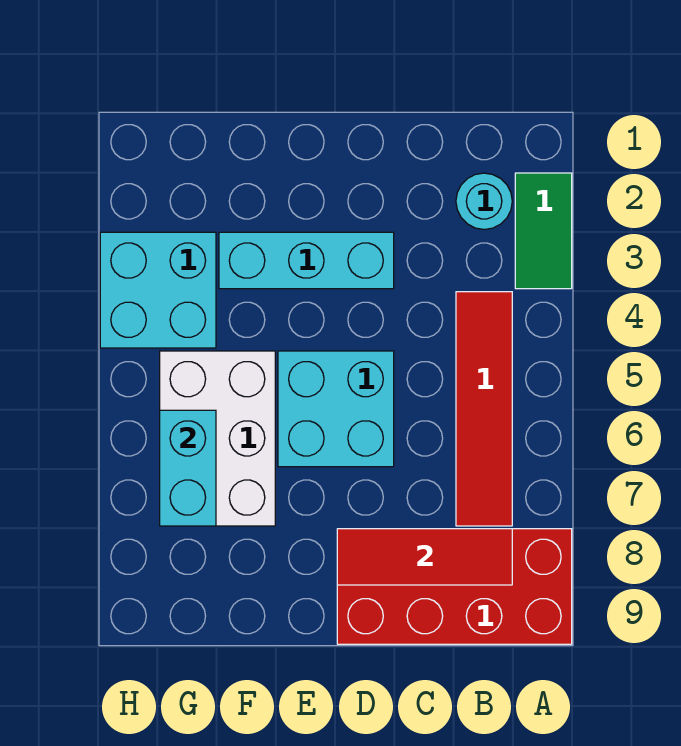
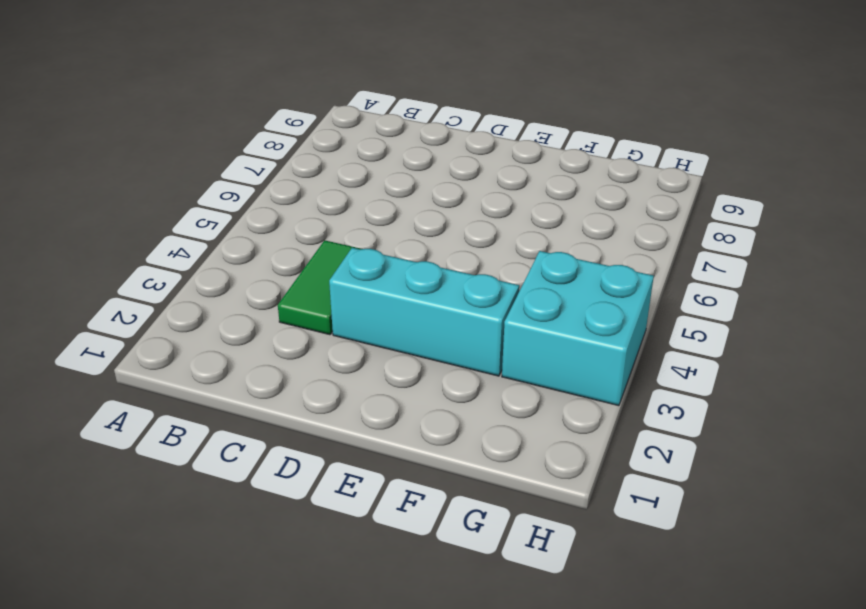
green tile C3:C4 level 1 -> green tile A2:A3 level 1
none -> red brick A8:D9 level 1
none -> cyan round brick B2 level 1

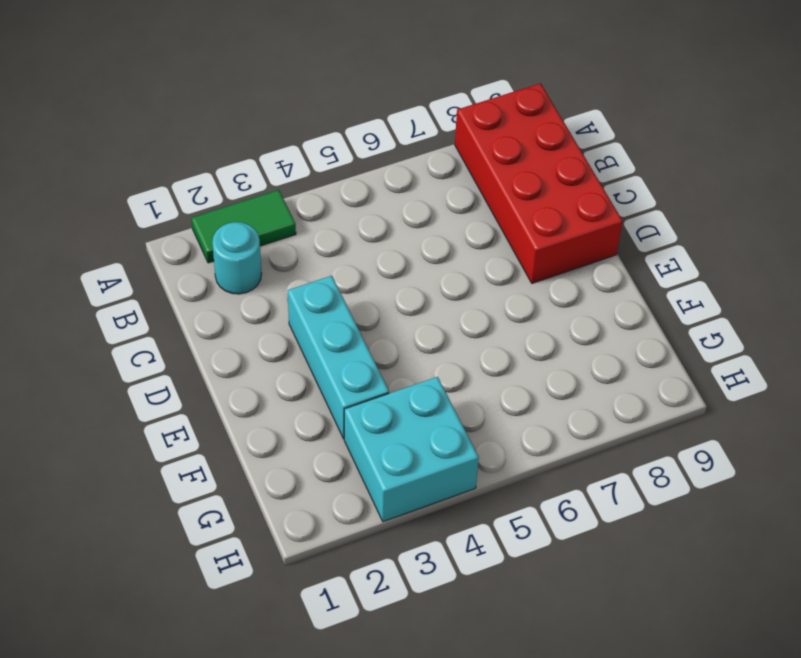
none -> red tile B4:B7 level 1
none -> cyan brick D5:E6 level 1

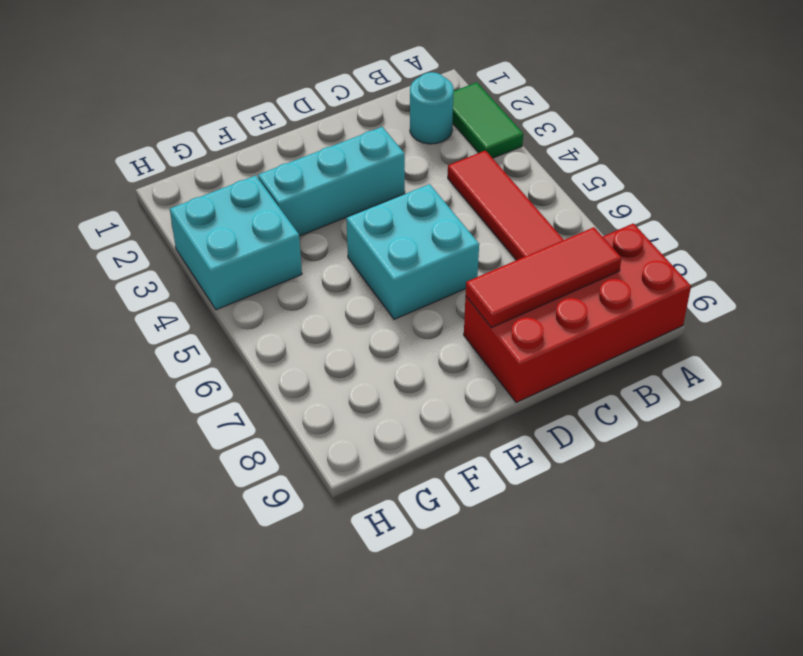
none -> white brick F5:G7 level 1
none -> cyan brick G6:G7 level 2

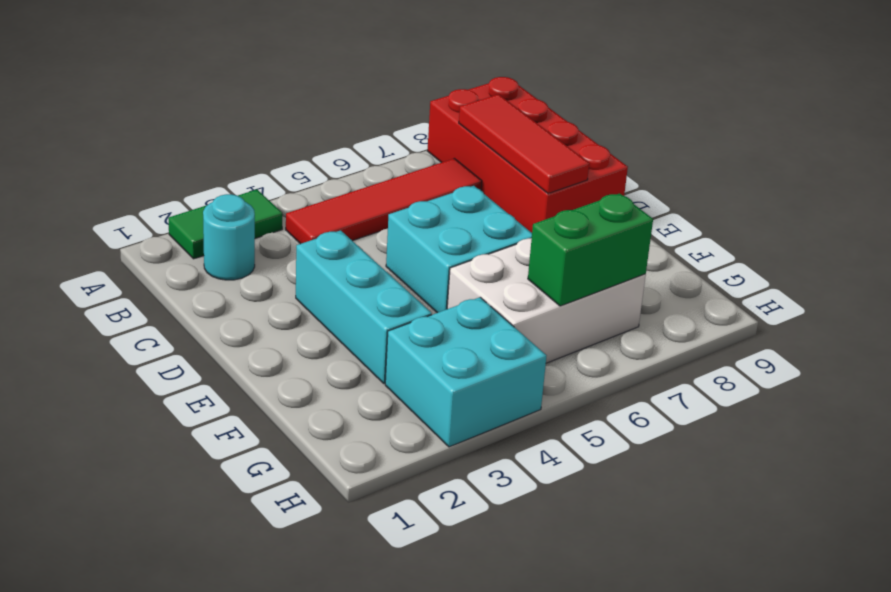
green brick G6:G7 level 2 -> cyan brick G6:G7 level 2

